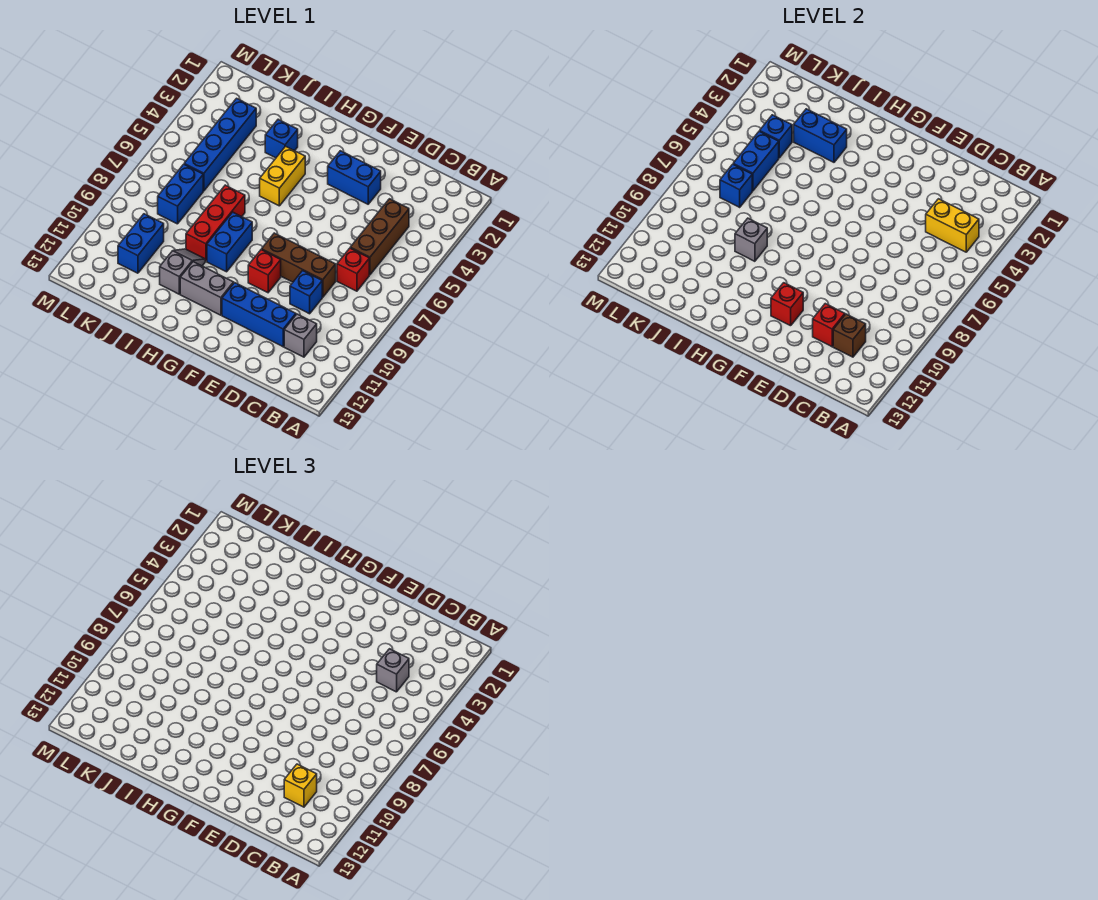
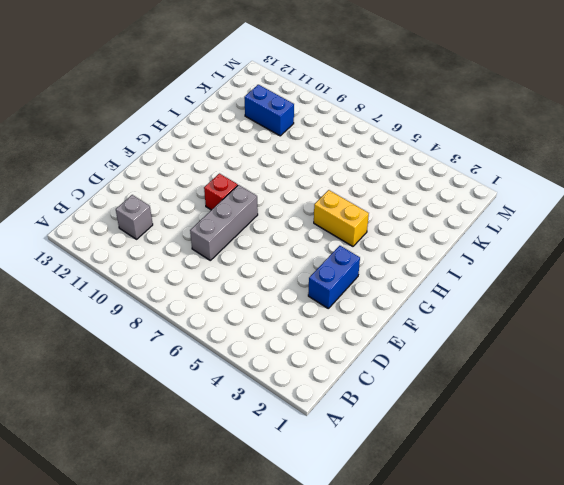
grey brick D8:F8 level 1 -> brown brick D8:F8 level 1
none -> brown brick C4:C6 level 1
none -> red brick C7 level 1
none -> blue brick D9 level 1

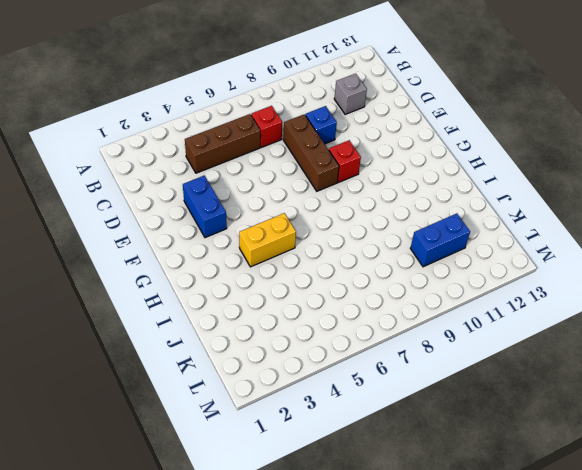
none -> blue brick D11:F11 level 1
none -> grey brick G11:H11 level 1
none -> blue brick H8:H9 level 1

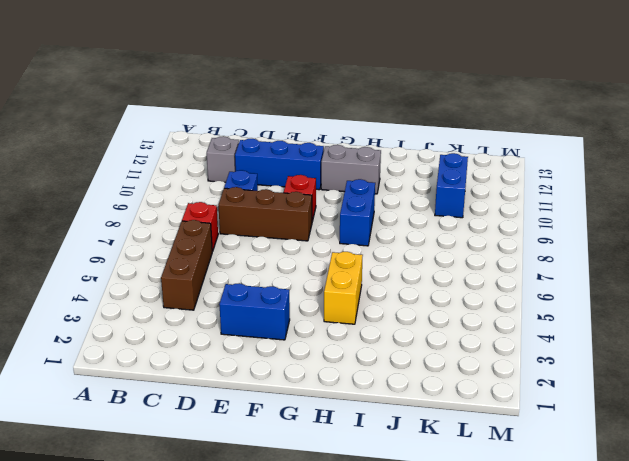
none -> blue brick I3 level 1
none -> red brick I7:I9 level 1
none -> grey slope I10:I11 level 1 top 11

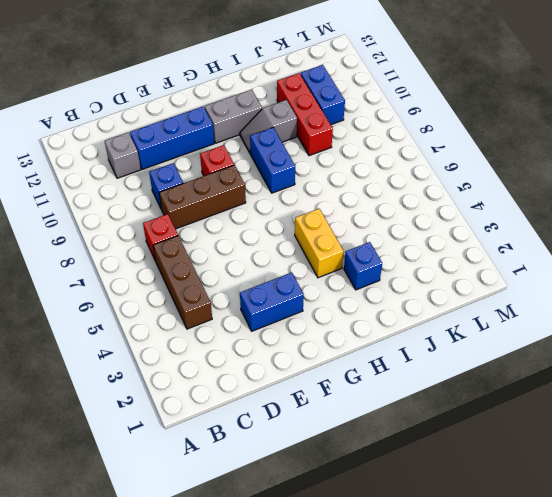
grey slope H10:I10 level 1 top I -> grey slope I10:I11 level 1 top 11
red brick J9:J11 level 1 -> red brick I7:I9 level 1
none -> blue brick K3:K6 level 1
none -> blue brick K7:K8 level 1
none -> yellow brick B4:C4 level 2

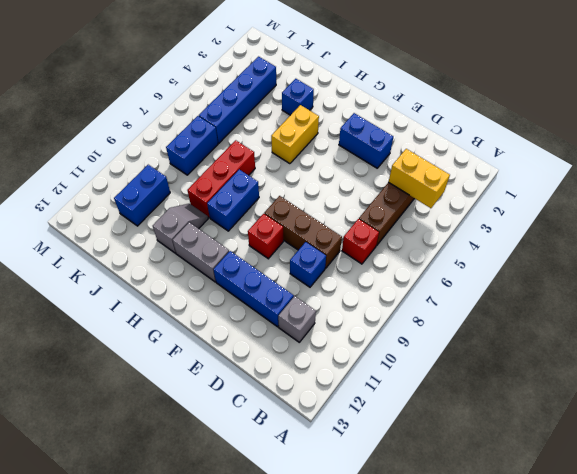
none -> brown brick C11 level 2
none -> red brick D11 level 2
none -> red brick F11 level 2

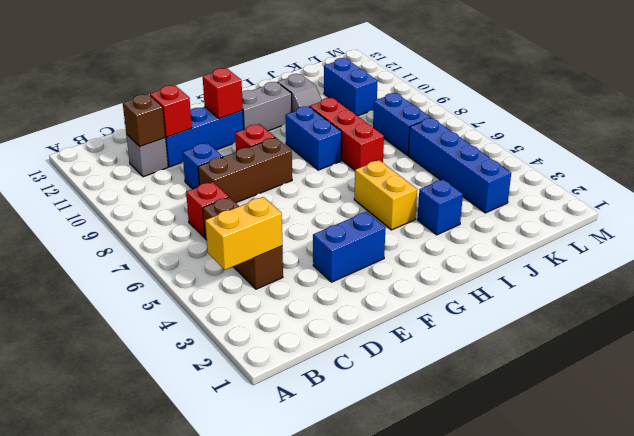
none -> blue brick I3:J3 level 2
none -> grey brick I9 level 2
none -> blue brick K4 level 2

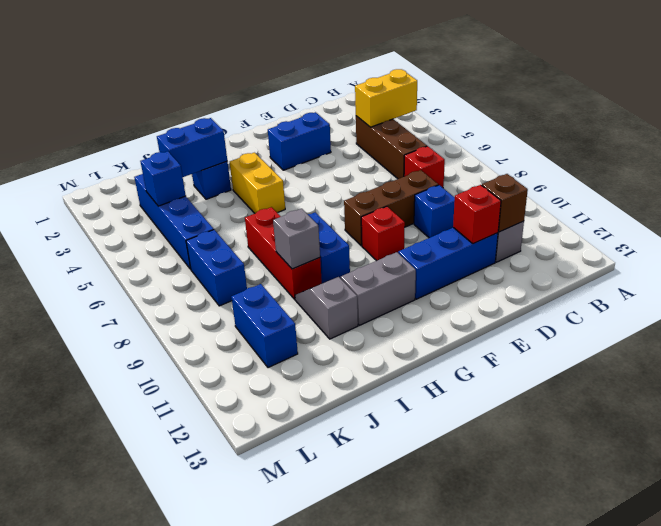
none -> red brick F11 level 2
none -> blue brick K5:K6 level 2
none -> blue brick K7 level 2

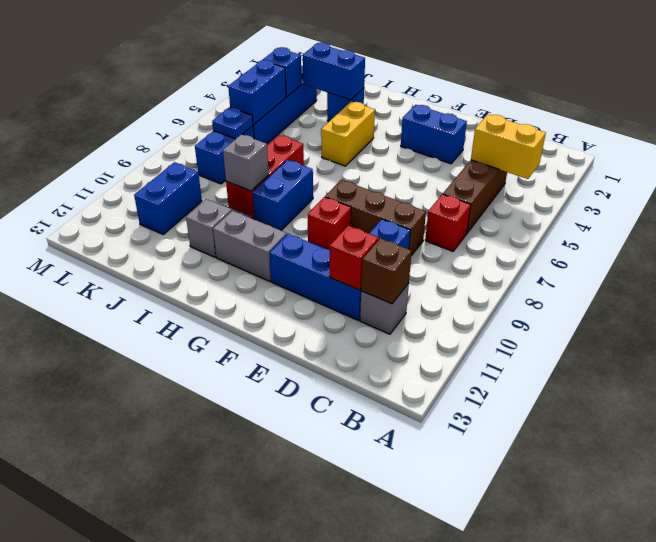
blue plate K7 level 2 -> blue brick K7 level 2
none -> red brick F11 level 2
none -> grey brick C4 level 3
none -> yellow brick C11 level 3

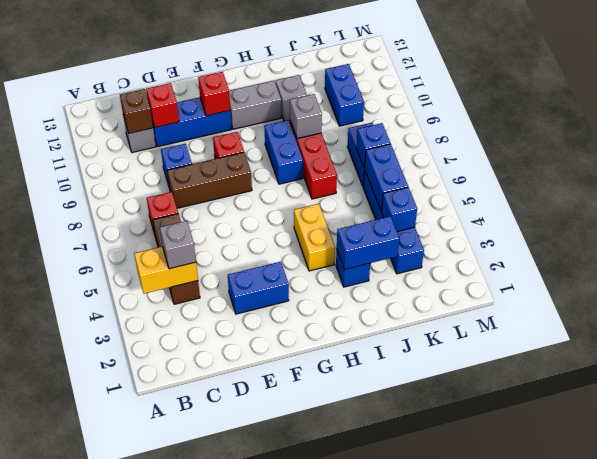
none -> yellow brick C11 level 3

